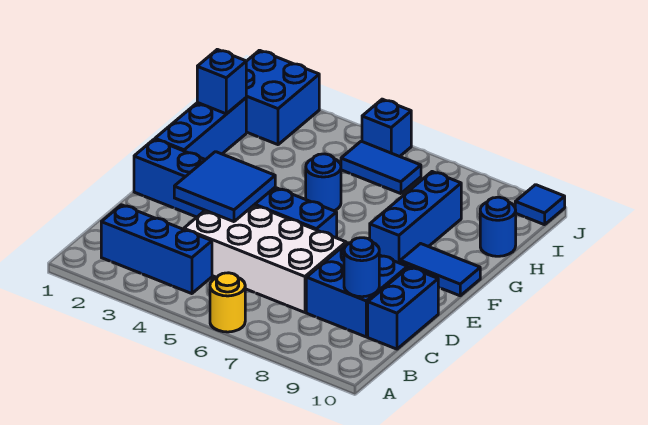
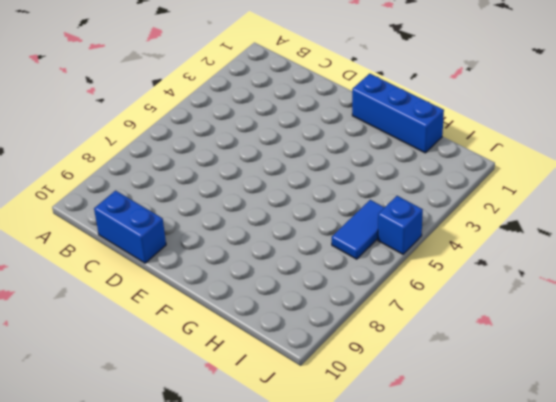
none -> yellow round brick A6 level 1
none -> blue brick B2:B4 level 1
none -> white brick C4:D7 level 1

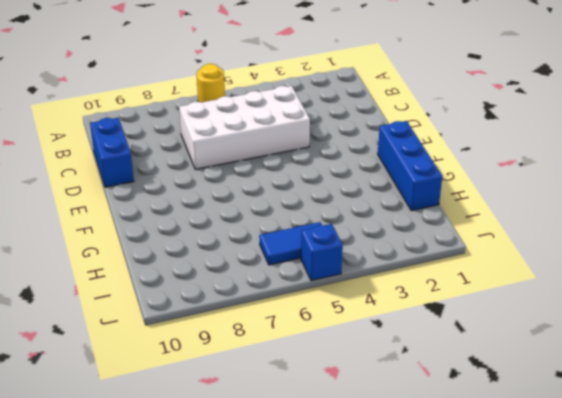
none -> blue brick B2:B4 level 1
none -> blue brick C8:D9 level 1
none -> blue brick E1:E6 level 1

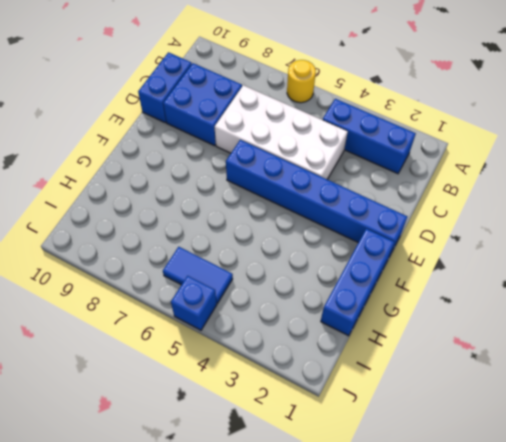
none -> blue brick F8:H8 level 1
none -> blue tile F9:F10 level 1
none -> blue round brick G5 level 1

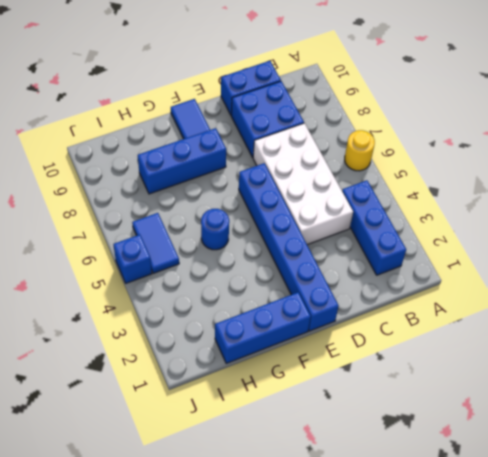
none -> blue round brick H10 level 1
none -> blue brick I1:J2 level 1
none -> blue tile J10 level 1

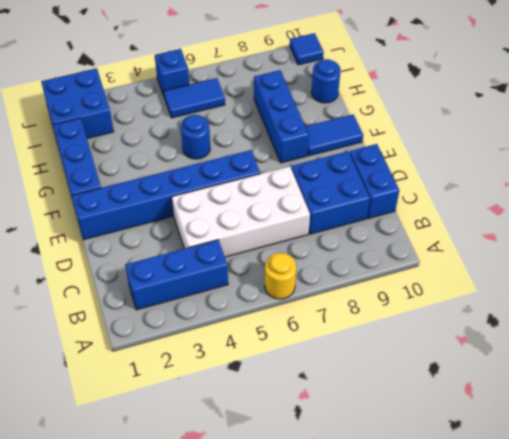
none -> blue round brick C9 level 2
none -> blue tile D3:E4 level 2
none -> blue brick H1 level 2

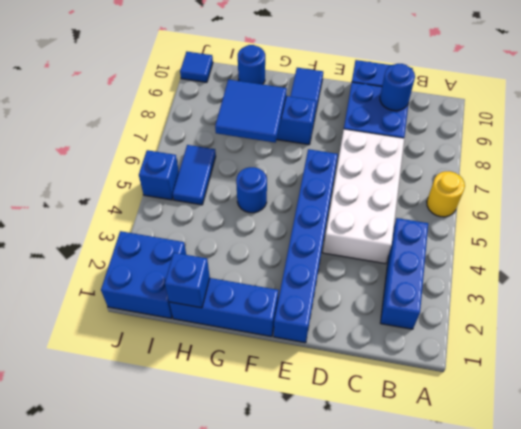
blue tile G7:H8 level 2 -> blue tile D3:E4 level 2

